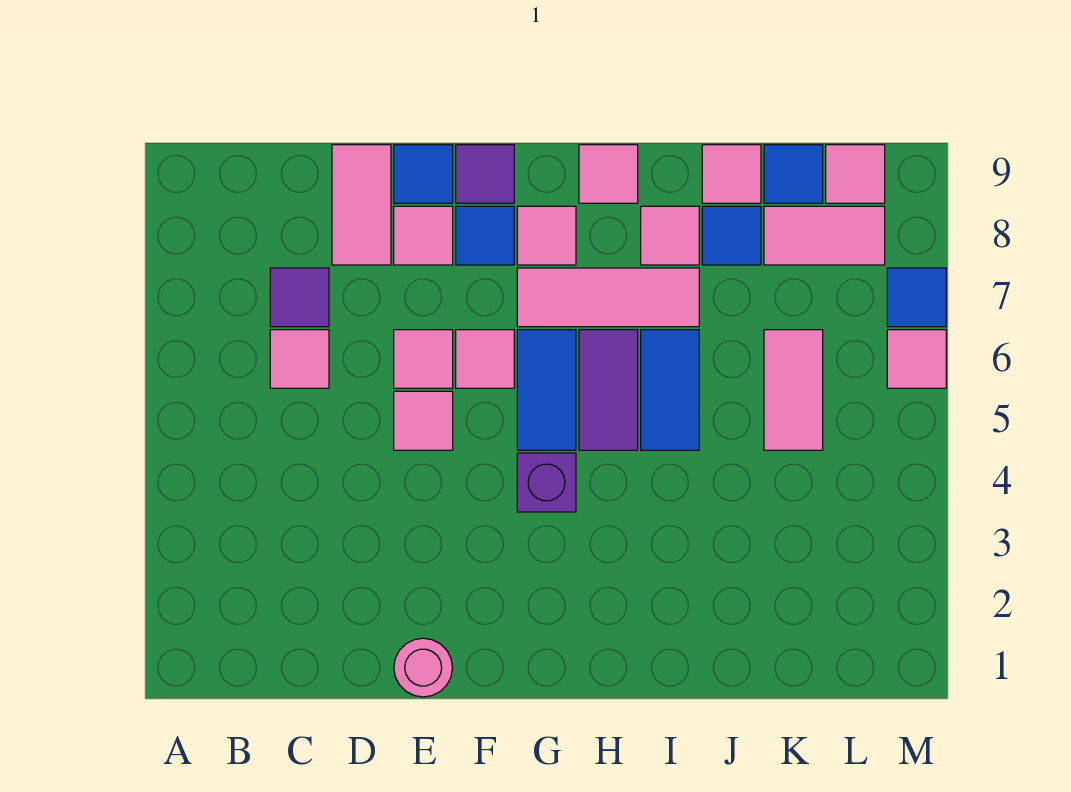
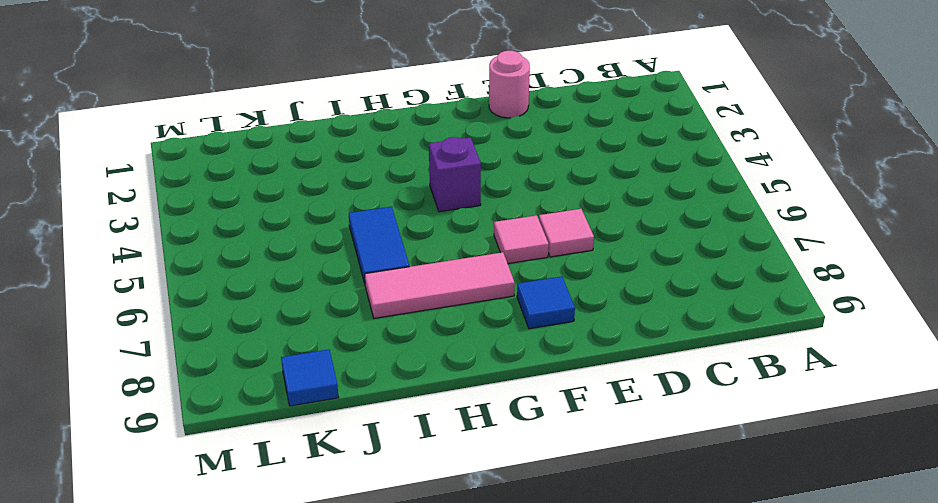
none -> pink tile C6 level 1
none -> purple tile C7 level 1
none -> pink tile D8:D9 level 1

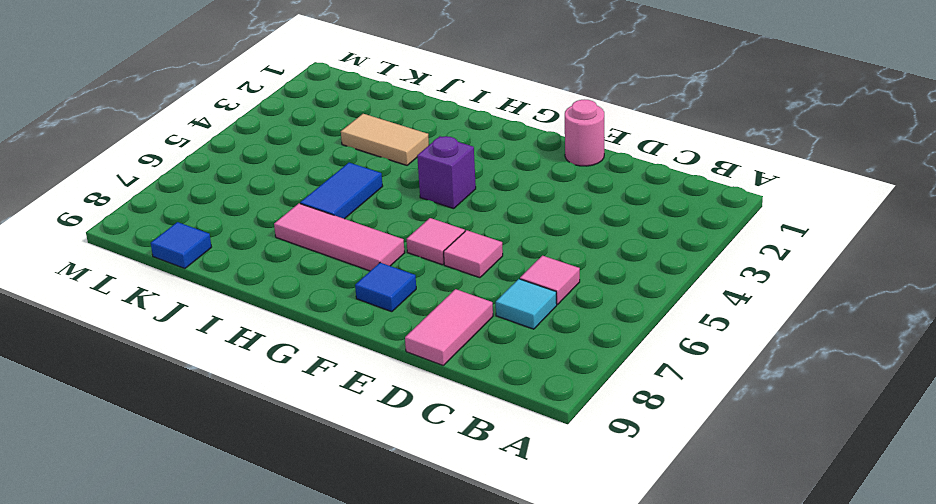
cyan tile C7 level 1 -> purple tile C7 level 1
tan tile I3:J3 level 1 -> none
none -> pink tile E5 level 1
none -> pink tile E8 level 1
none -> blue tile E9 level 1

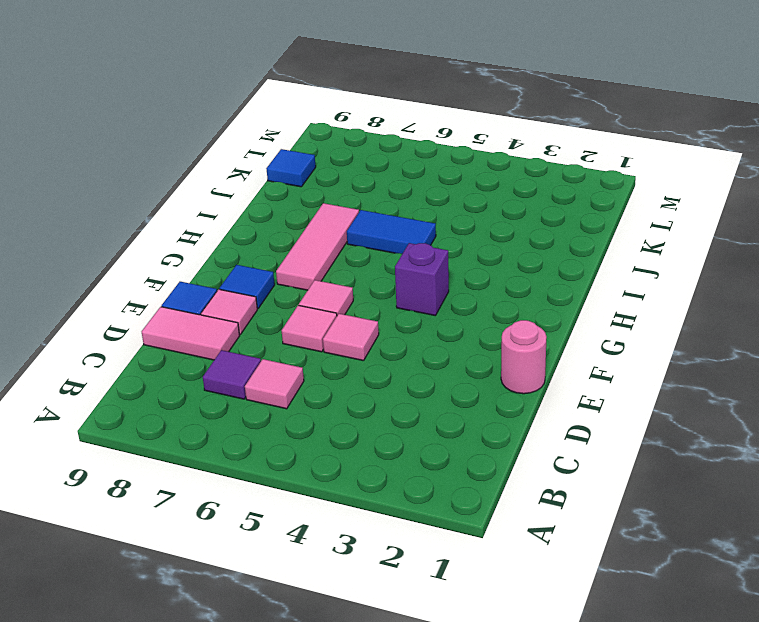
none -> purple tile F9 level 1
none -> blue tile G5:G6 level 1
none -> pink tile G8 level 1

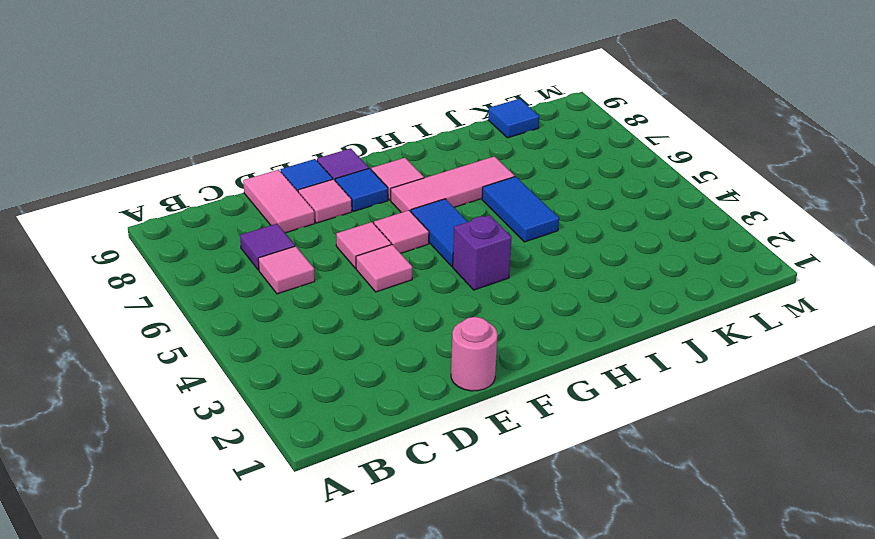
none -> purple tile H5:H6 level 1
none -> pink tile H9 level 1
none -> pink tile I8 level 1

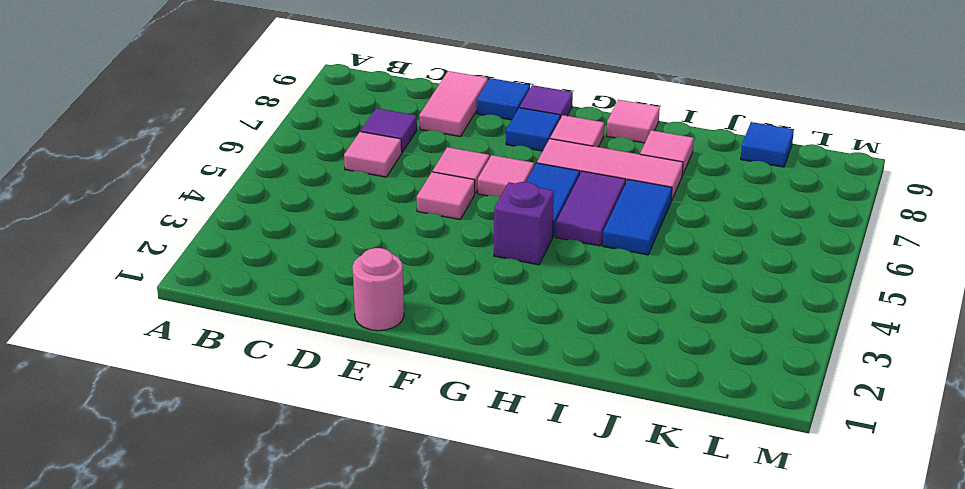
none -> pink tile E8 level 1
none -> blue tile J8 level 1
none -> pink tile J9 level 1

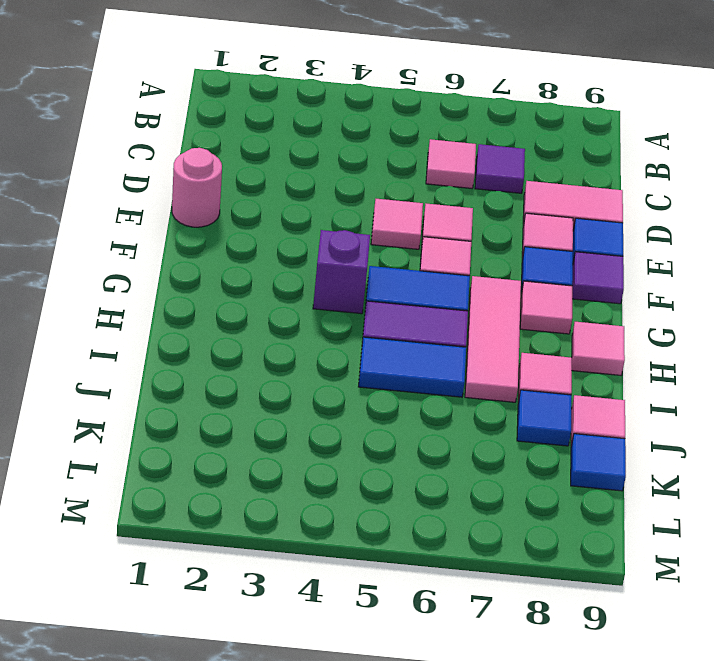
none -> pink tile K5:K6 level 1
none -> pink tile K8:L8 level 1
none -> pink tile L9 level 1

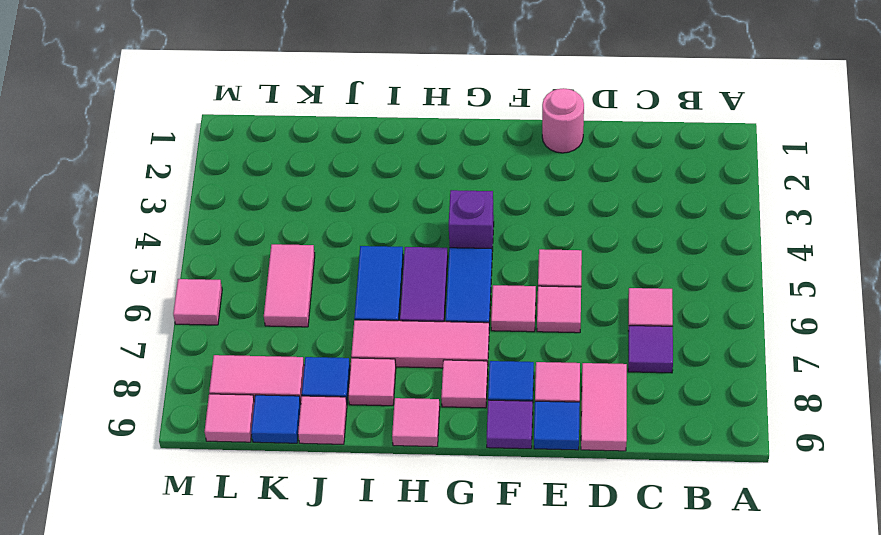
none -> blue tile M7 level 1

